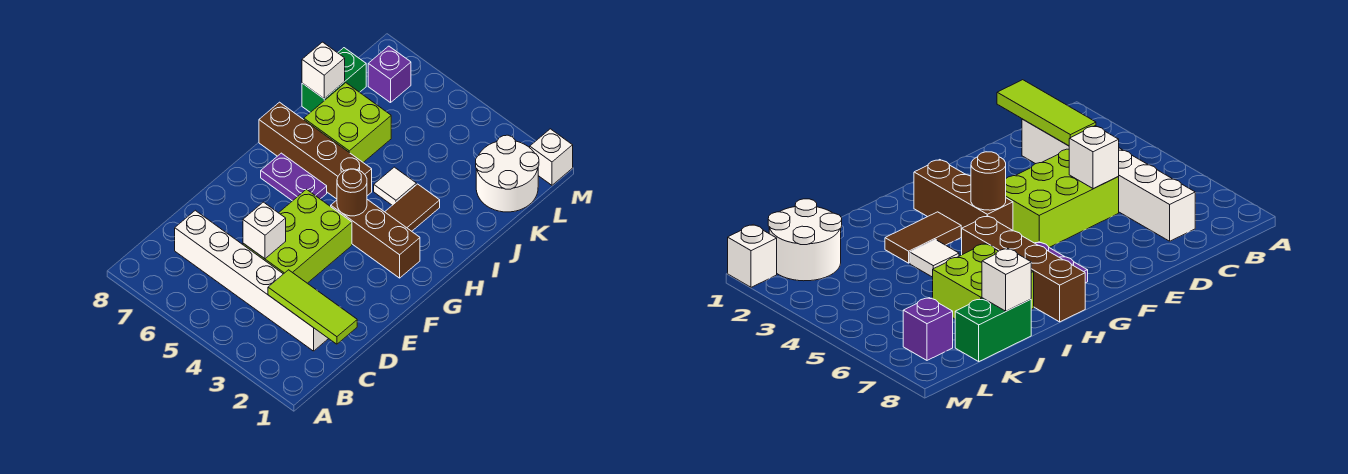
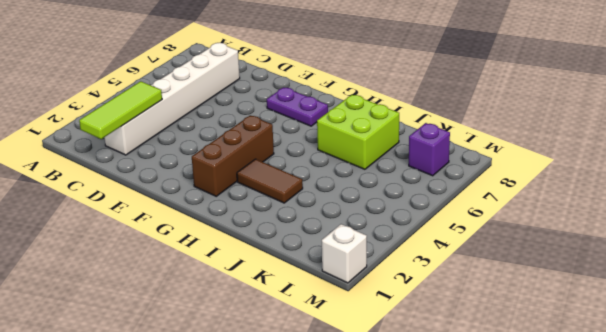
purple plate F7:G7 level 1 -> purple plate G6:G7 level 1
none -> lime brick D4:F5 level 1
none -> brown brick H5:H8 level 1
none -> white tile I4 level 1

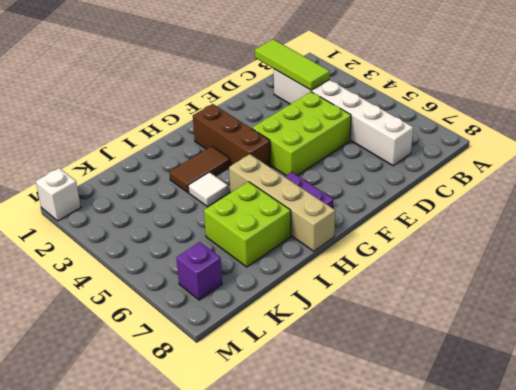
tan brick H5:H8 level 1 -> brown brick H5:H8 level 1
none -> green brick J8:K8 level 1
none -> white round brick K1:L2 level 1
none -> white brick D5 level 2

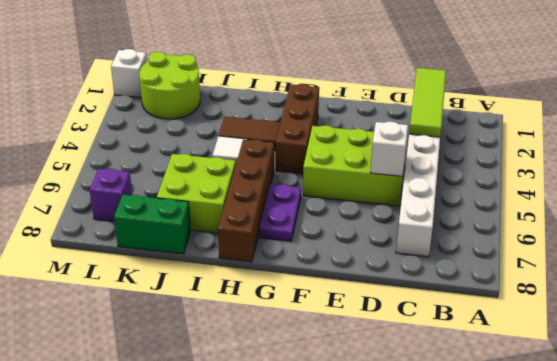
lime round brick K1:L2 level 1 -> white round brick K1:L2 level 1
none -> brown round brick G4 level 2
none -> white brick J8 level 2

